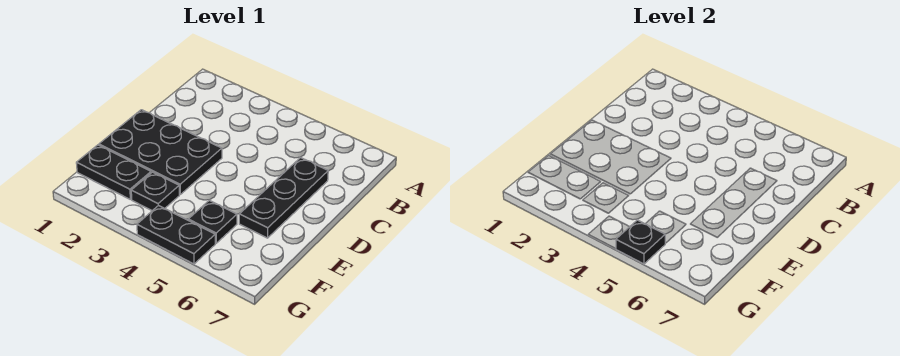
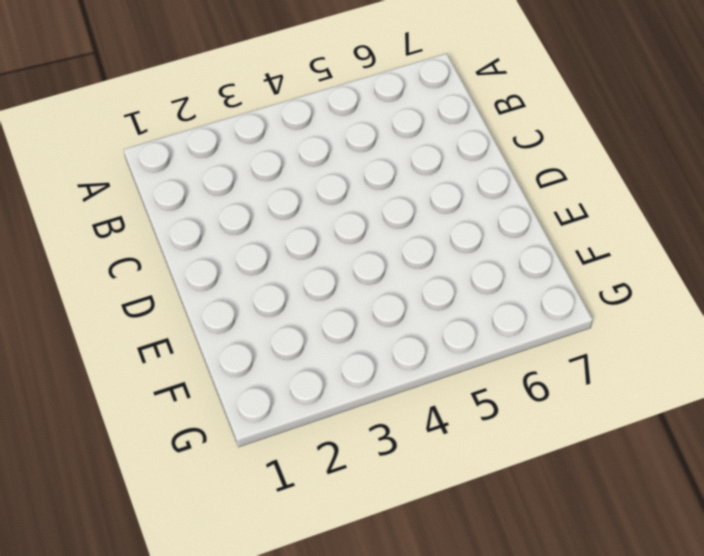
none -> black plate C6:E6 level 1
none -> black plate D1:E3 level 1

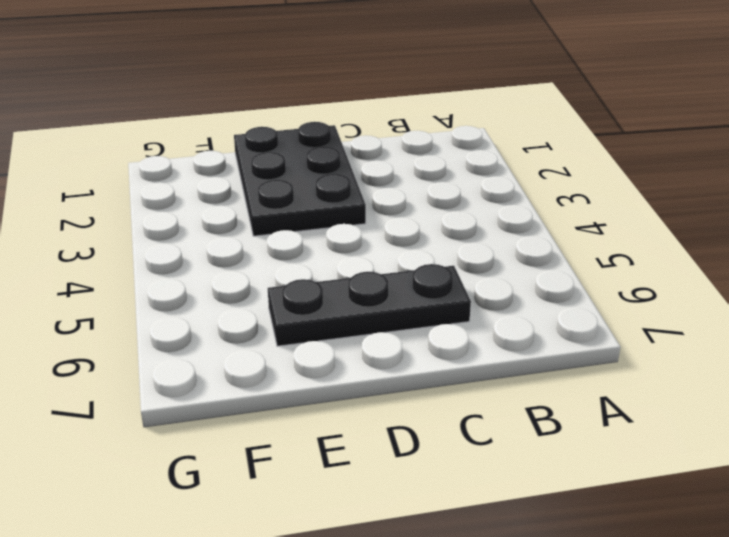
none -> black plate F1:F2 level 1
none -> black plate F3 level 1

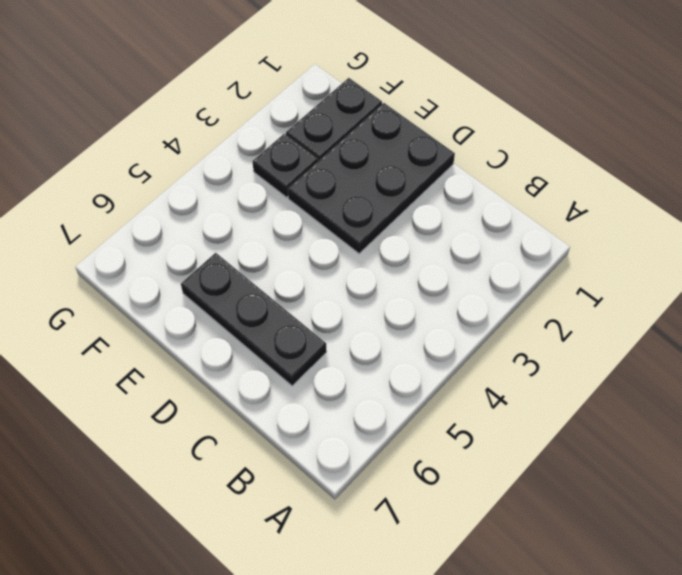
none -> black plate F5 level 1
none -> black plate G4:G5 level 1

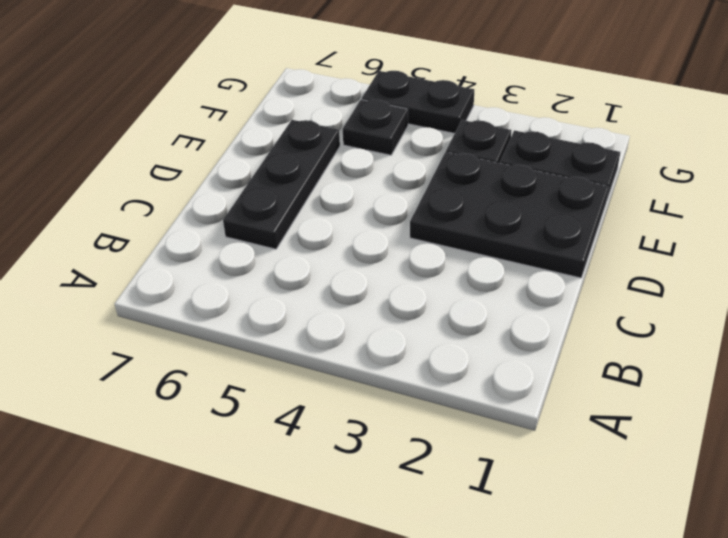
none -> black plate G5 level 2

